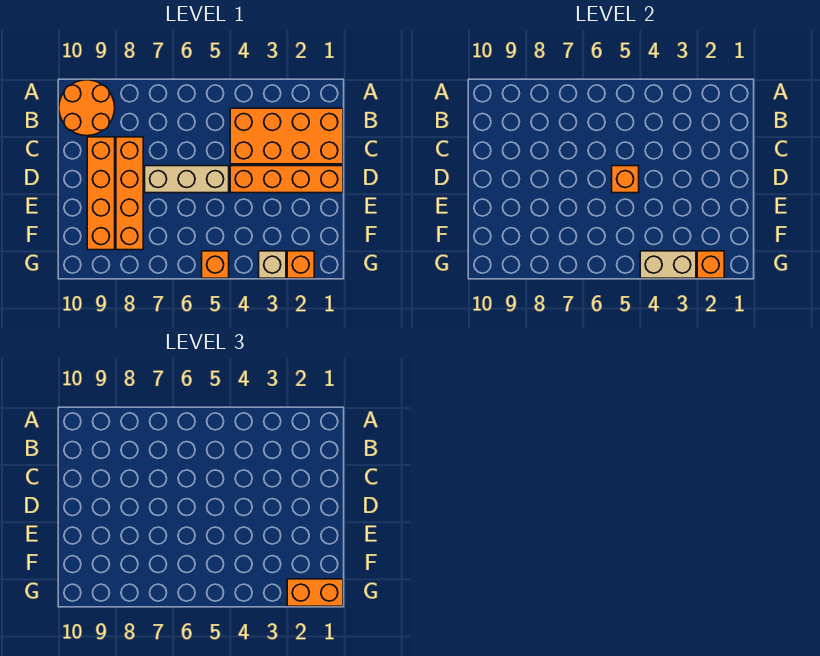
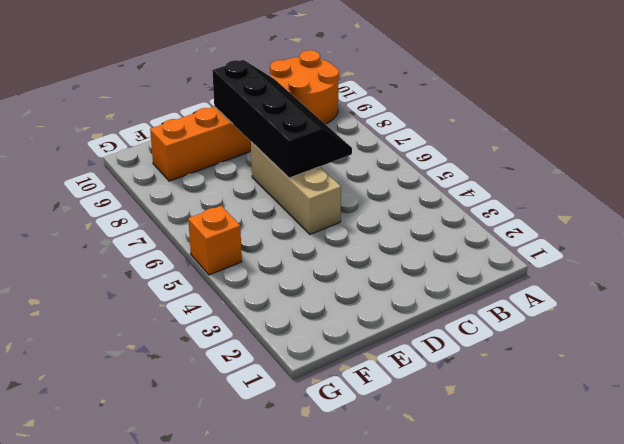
black slope C6:D9 level 2 top D -> none
none -> orange brick B1:C4 level 1
none -> orange brick C8:F8 level 1
none -> orange brick D1:D4 level 1

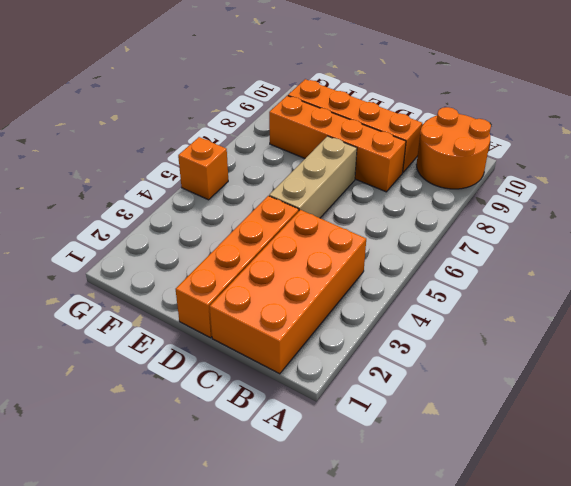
none -> orange brick G2 level 1
none -> tan brick G3 level 1
none -> orange brick D5 level 2

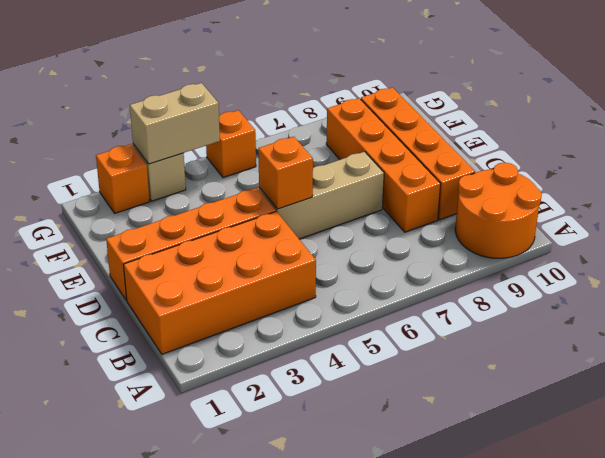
none -> orange brick G2 level 2
none -> orange brick G1:G2 level 3

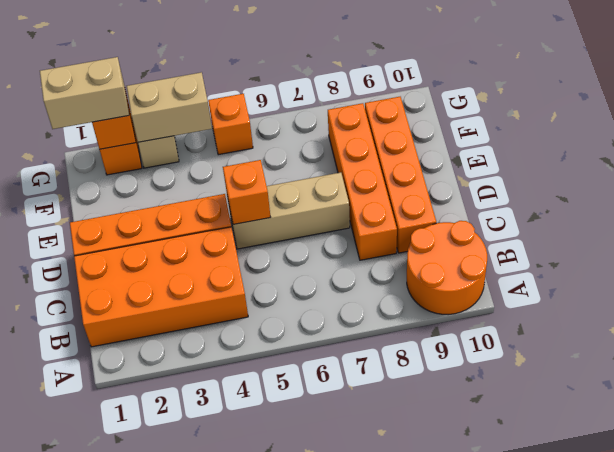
tan brick G1:G2 level 3 -> orange brick G1:G2 level 3

